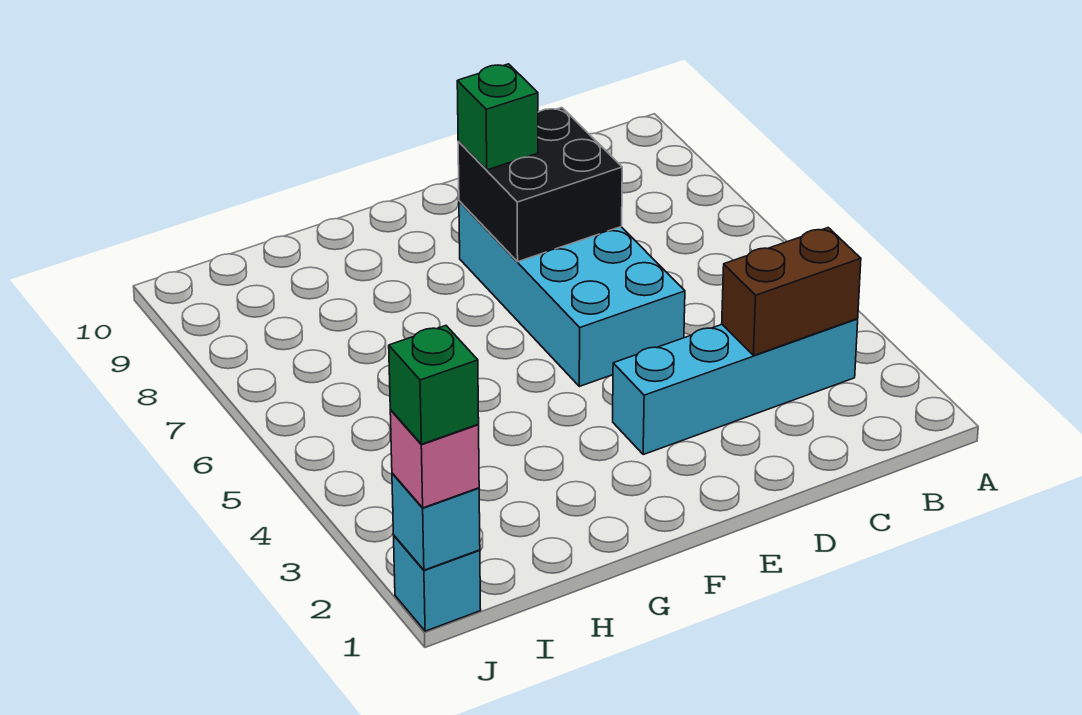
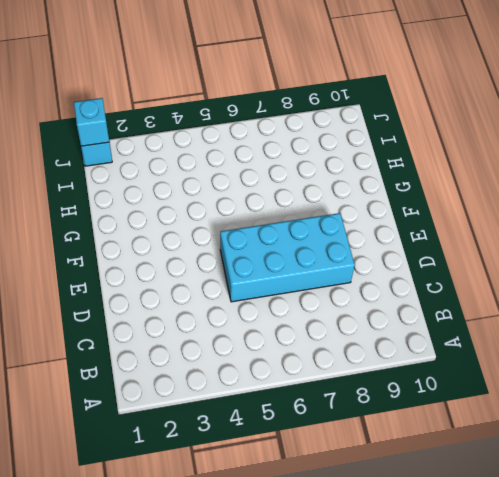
none -> cyan brick B3:E3 level 1
none -> brown brick B3:C3 level 2

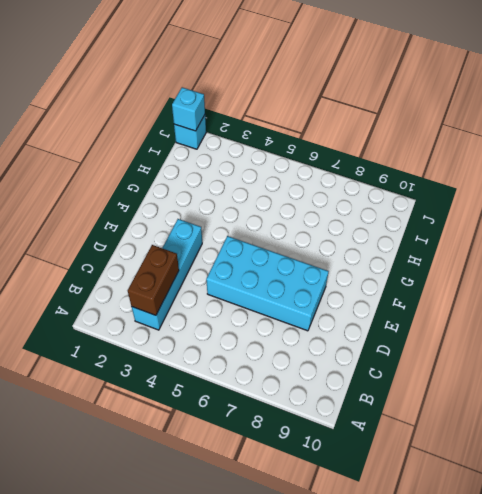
none -> black brick D7:E8 level 2
none -> green brick E8 level 3

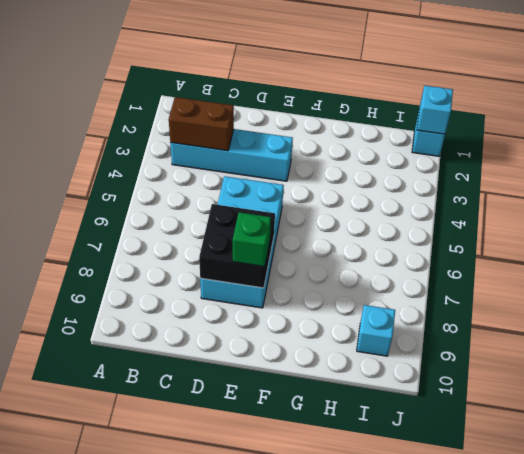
cyan brick I9 level 1 -> none
none -> pink brick J1 level 3
none -> green brick J1 level 4

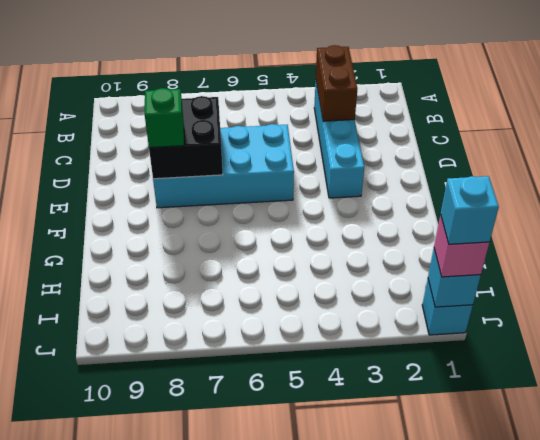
cyan brick J1 level 4 -> green brick J1 level 4

